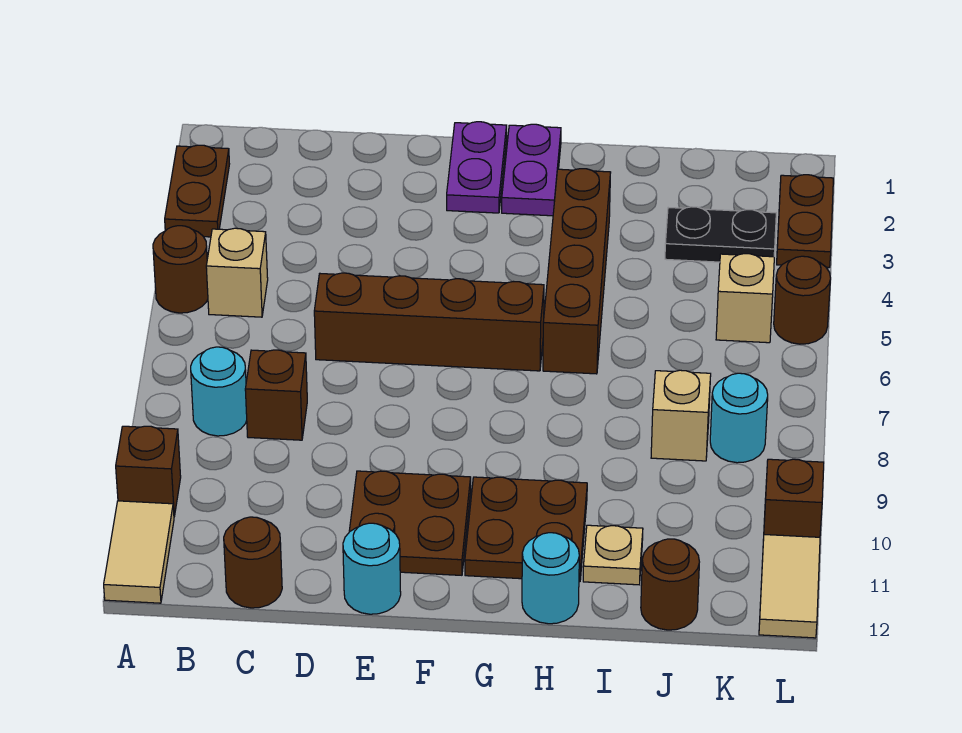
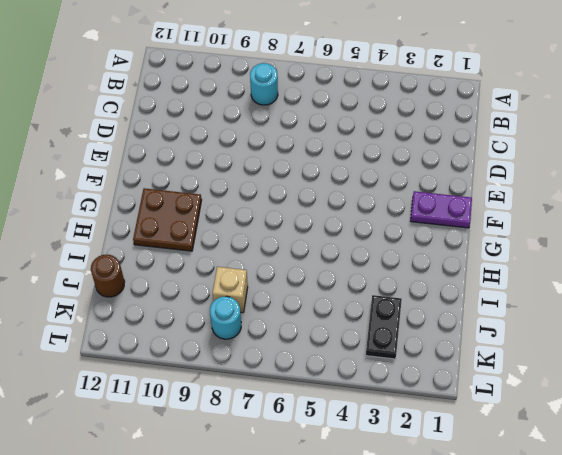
none -> brown plate A2:A3 level 1
none -> brown round brick A5 level 1
none -> brown brick A10 level 1

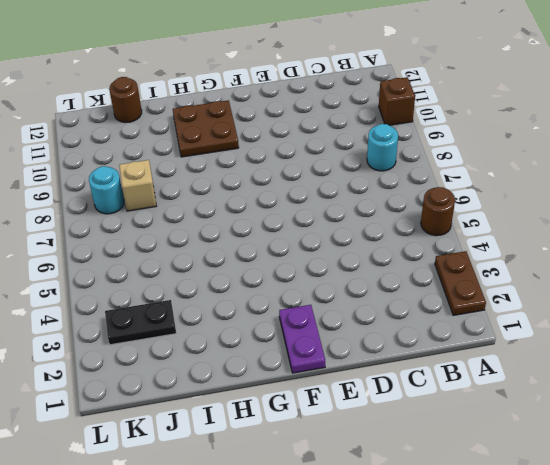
none -> tan tile A11:A12 level 1
none -> tan brick B5 level 1
none -> brown brick C8 level 1

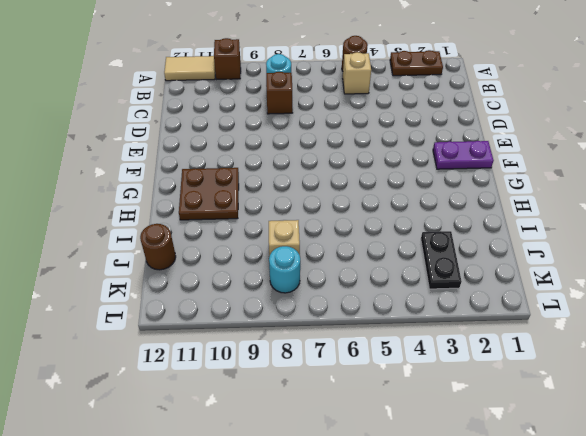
none -> brown round brick C12 level 1
none -> brown brick D6:G6 level 1
none -> brown plate E10:F11 level 1

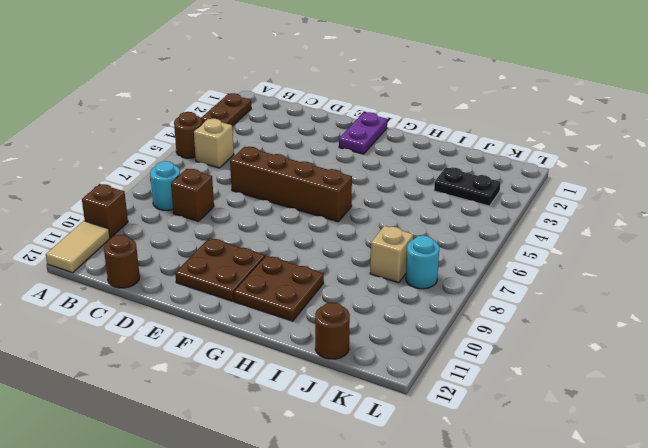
none -> cyan round brick E12 level 1
none -> purple plate G1:G2 level 1
none -> brown brick H3:H6 level 1

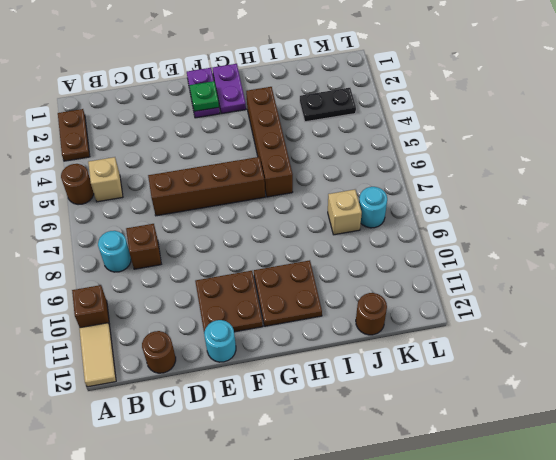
green plate F2 level 2 -> none
none -> cyan round brick H12 level 1
none -> tan plate I11 level 1
none -> tan brick K5 level 1

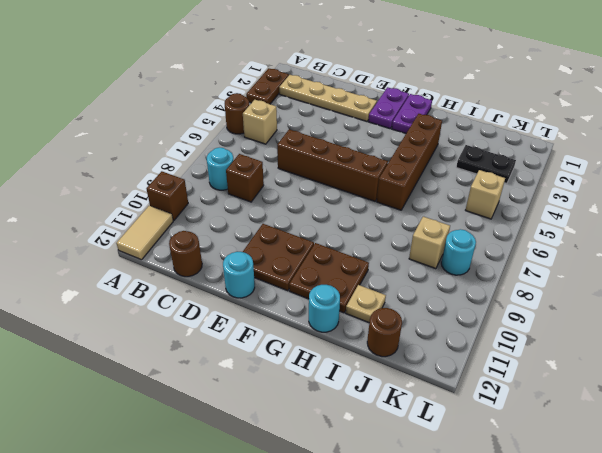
tan plate B2:E2 level 1 -> none
none -> brown plate L2:L3 level 1
none -> brown round brick L5 level 1
none -> brown brick L10 level 1

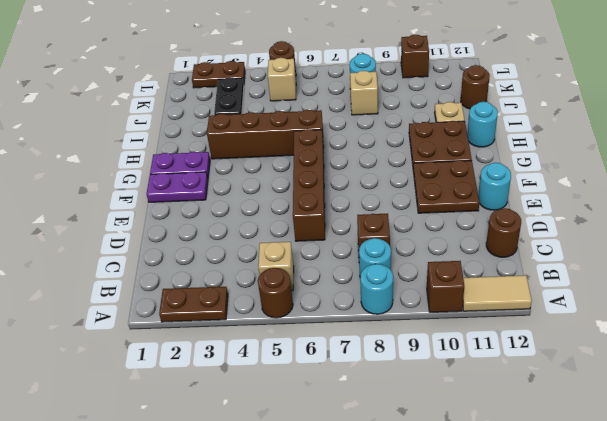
cyan round brick A8 level 1 -> none
none -> tan tile L11:L12 level 1

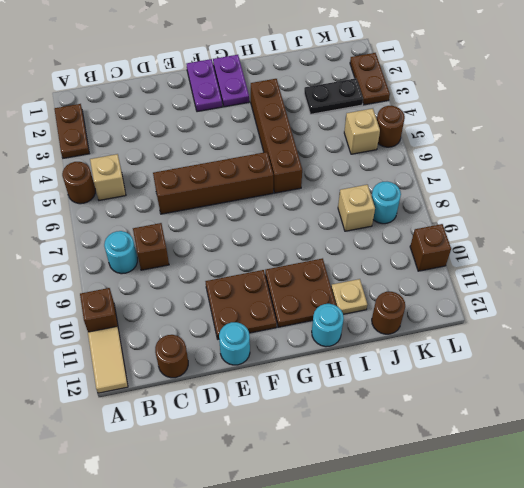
none -> tan tile L11:L12 level 1

